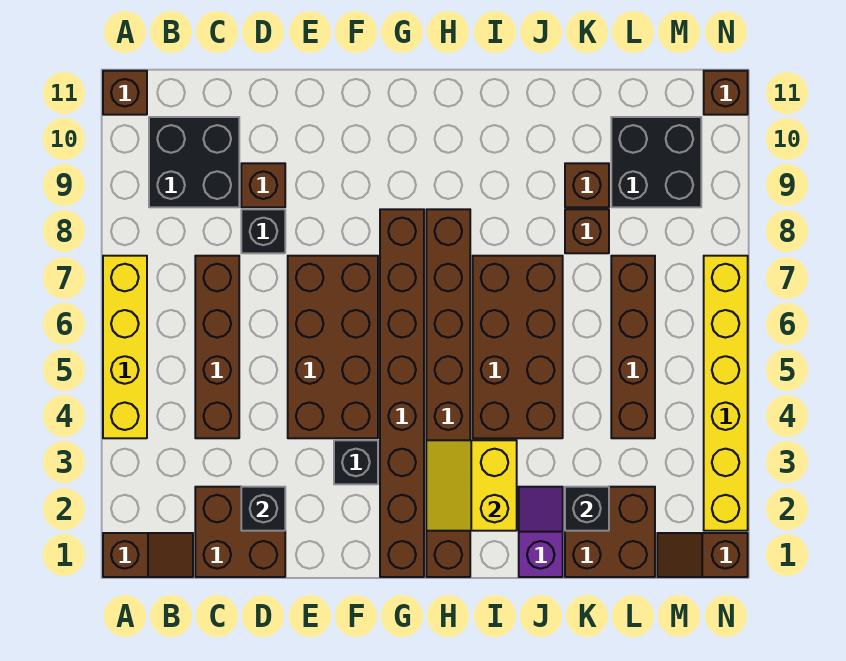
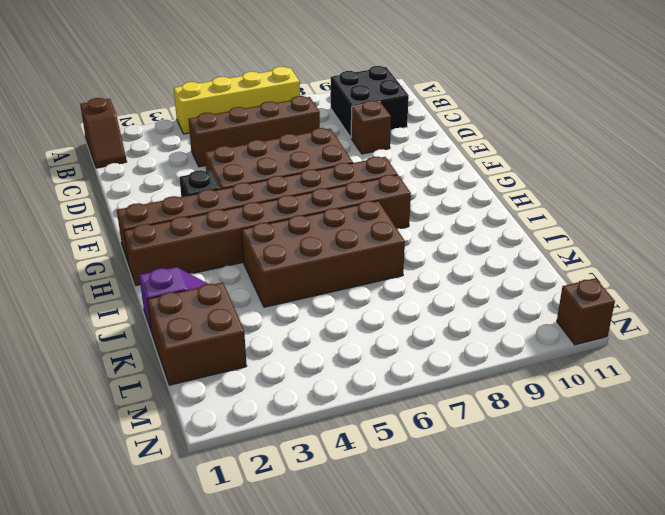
none -> brown brick A11 level 1
none -> brown brick C1:D2 level 1
none -> black brick D8 level 1

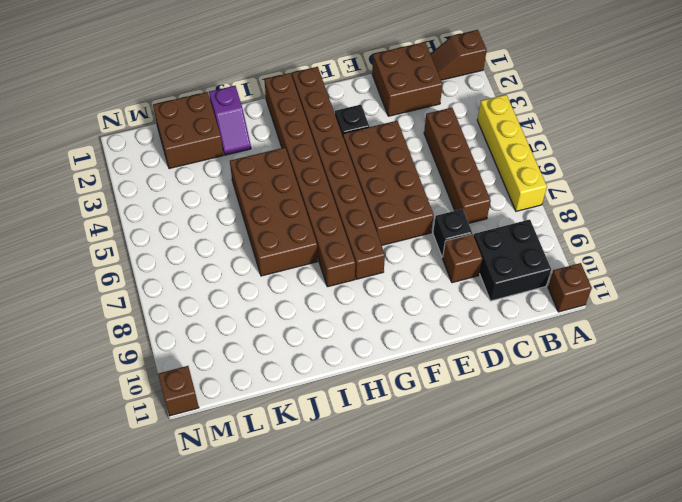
none -> brown brick K8 level 1
none -> brown brick K9 level 1
none -> brown brick L4:L7 level 1

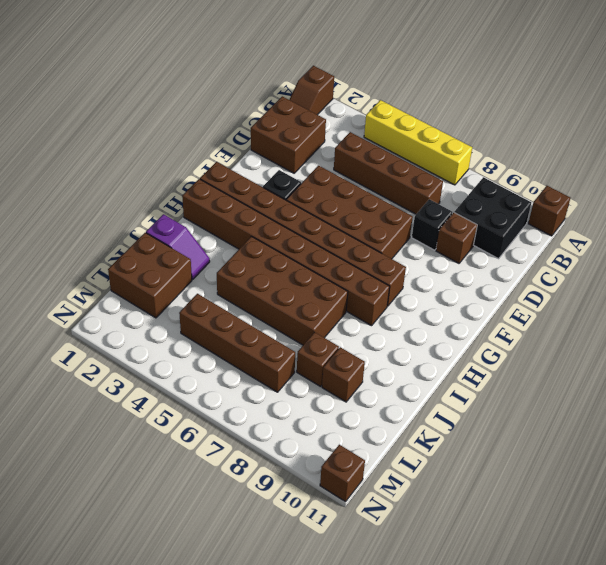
none -> black brick L9:M10 level 1
none -> brown slope M1:N1 level 1 top N
none -> yellow brick N2:N7 level 1

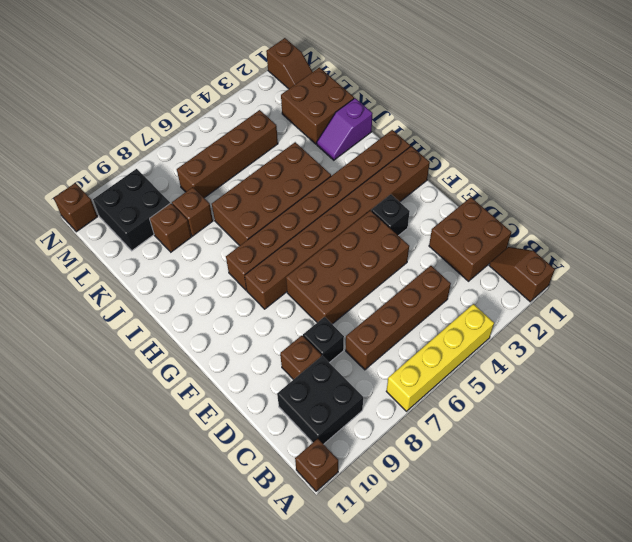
none -> yellow brick N2:N7 level 1
none -> black brick D2 level 2
none -> yellow slope H2:I3 level 2 top I

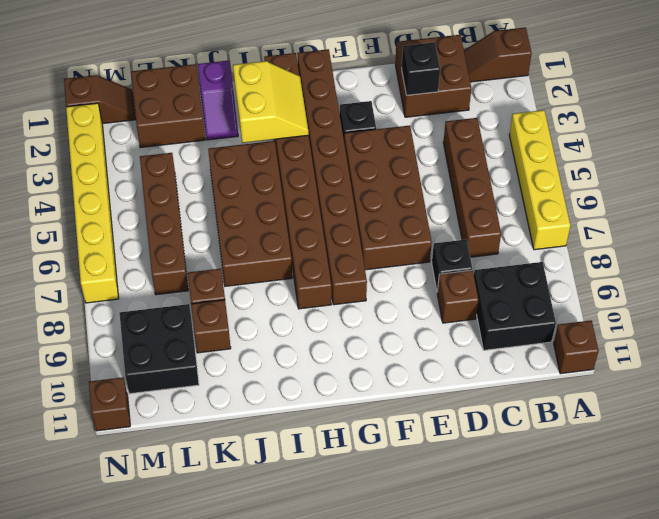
none -> black brick K2 level 2

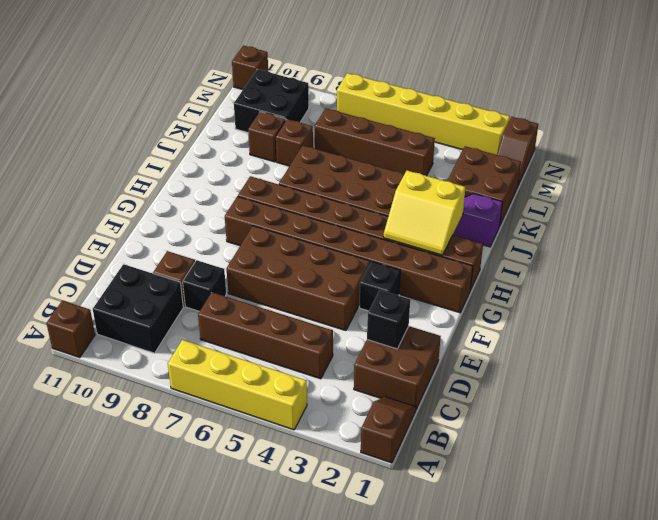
none -> black brick K2 level 2

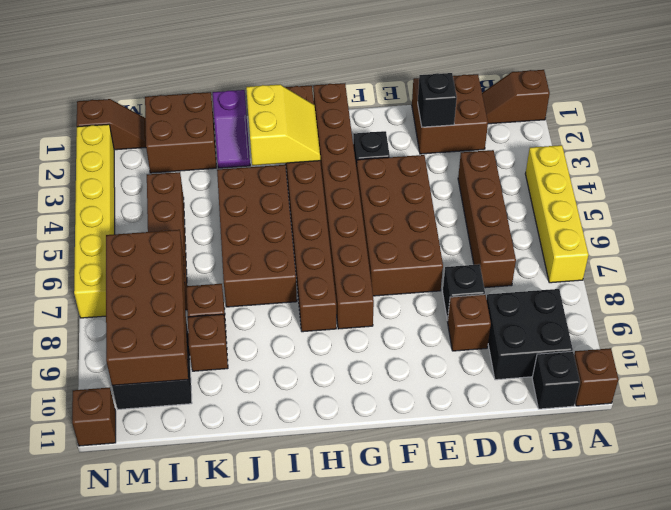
black brick B11 level 1 -> black brick K2 level 2
brown brick L7:M10 level 2 -> none

